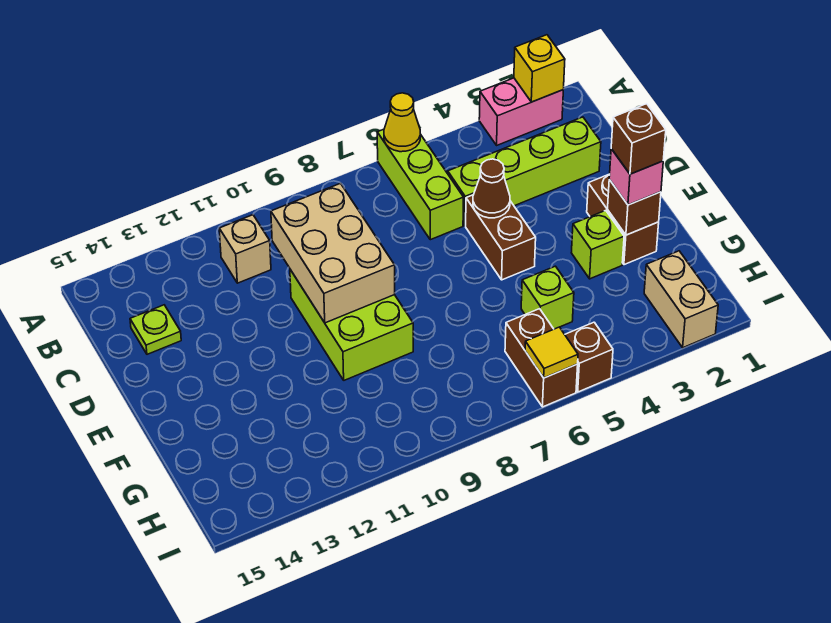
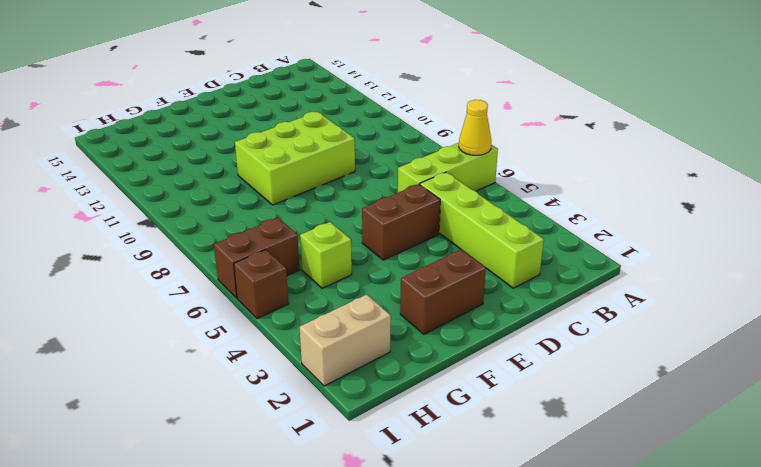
none -> pink brick A2:A3 level 1
none -> tan brick B11 level 1
none -> lime plate C14 level 1

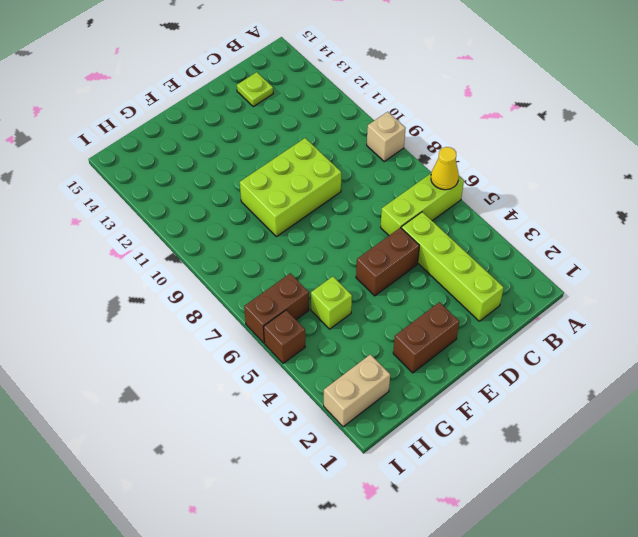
tan brick A9 level 1 -> tan brick B11 level 1
none -> pink brick A2:A3 level 1
none -> lime brick F3 level 1
none -> yellow brick A2 level 2

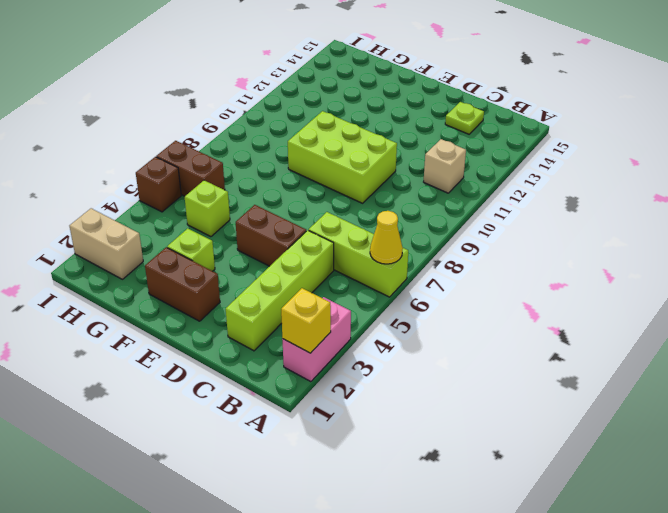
none -> tan brick C9:E10 level 2
none -> brown cone D5 level 2
none -> brown brick F2 level 2

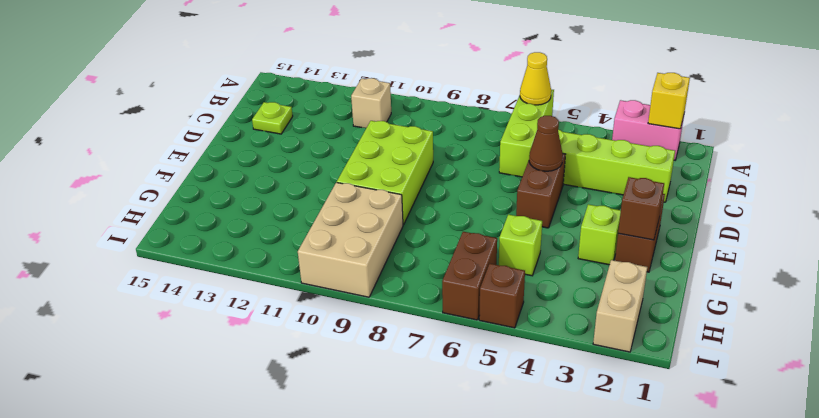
tan brick G9:I10 level 1 -> tan brick C9:E10 level 2
none -> yellow tile I6 level 2
none -> pink brick F2 level 3
none -> brown brick F2 level 4

